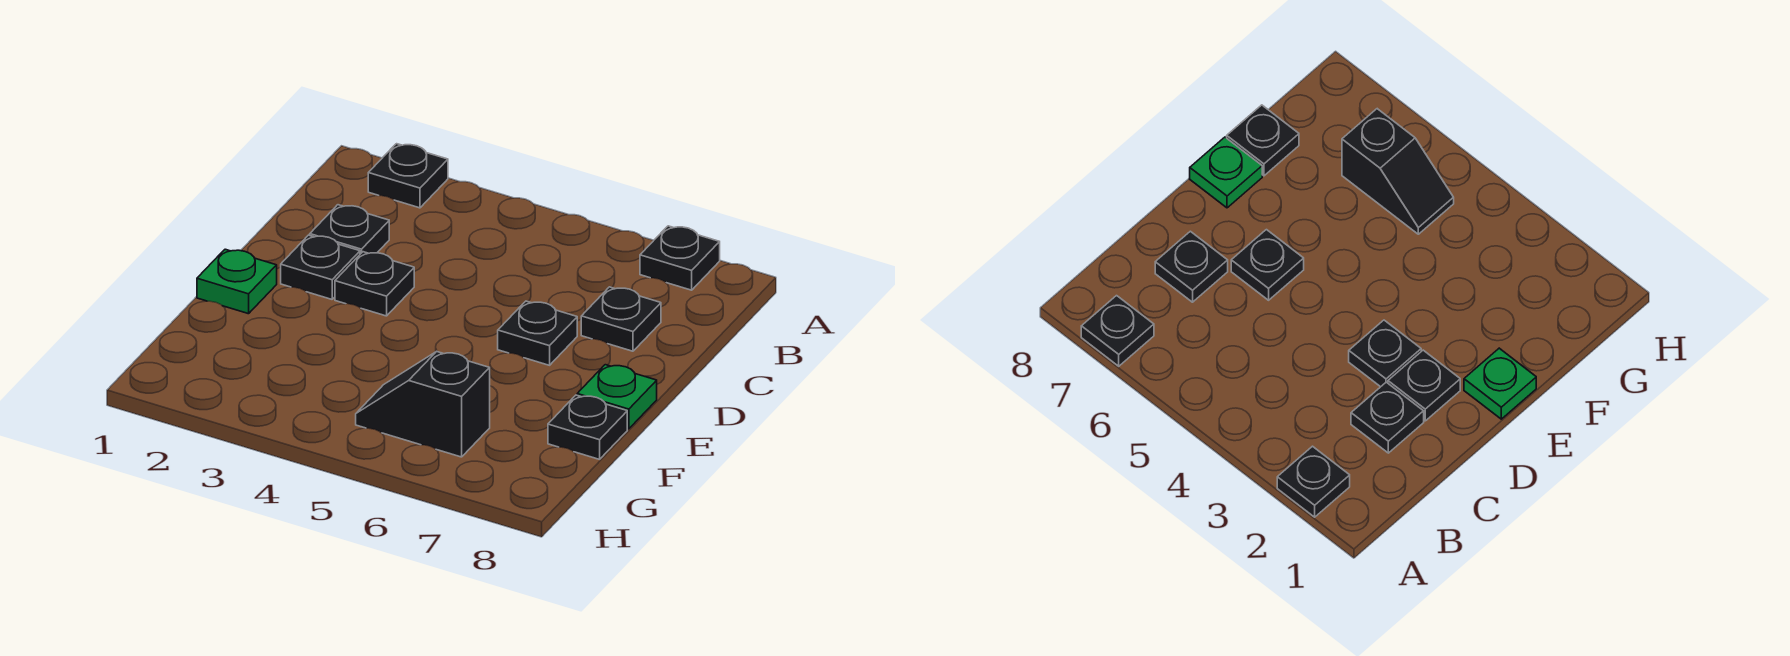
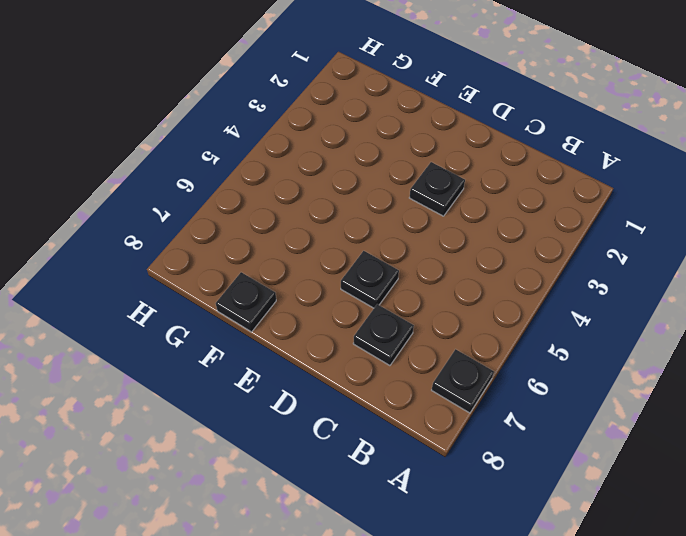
none -> black plate A2 level 1
none -> black plate C2 level 1

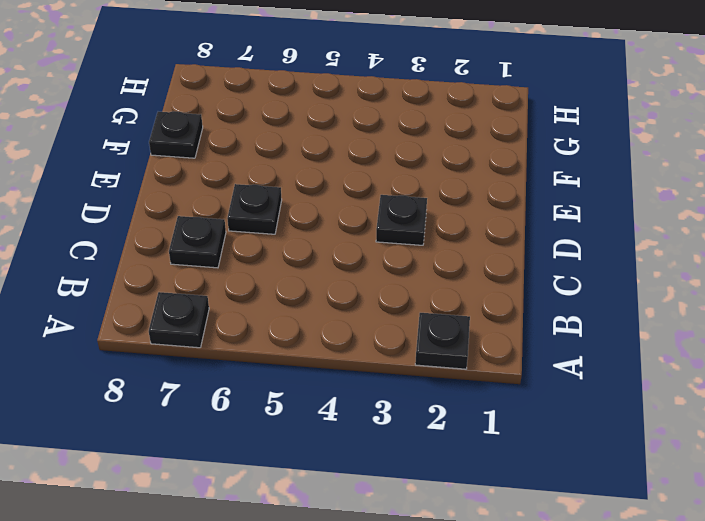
none -> black plate C2 level 1
none -> black plate D2 level 1

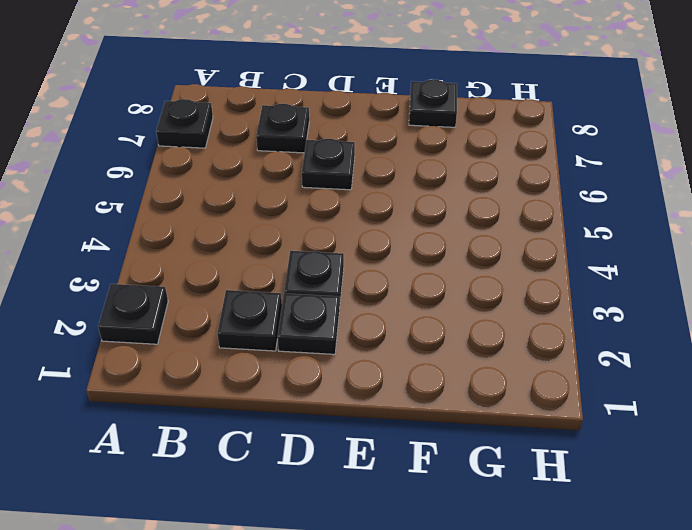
none -> green plate E1 level 1
none -> green plate E8 level 1

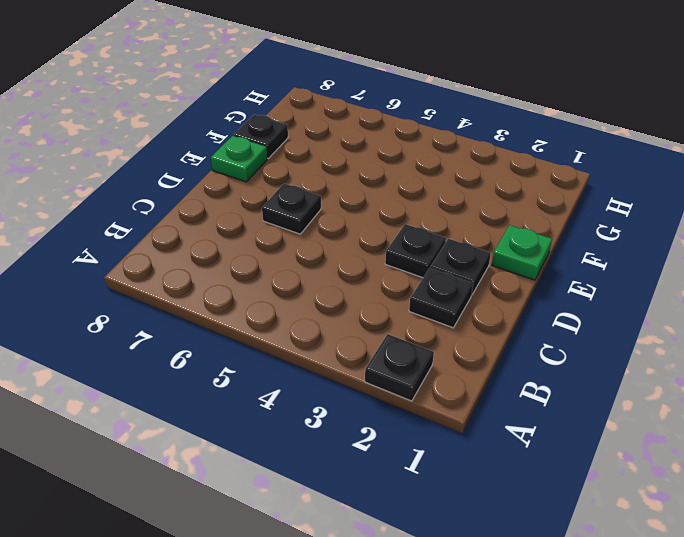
none -> black plate A7 level 1
none -> black plate C7 level 1

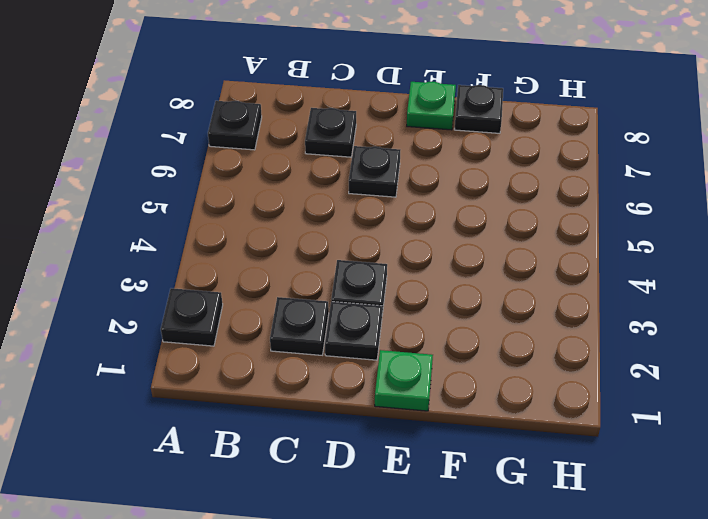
none -> black slope G5:G6 level 1 top 6

